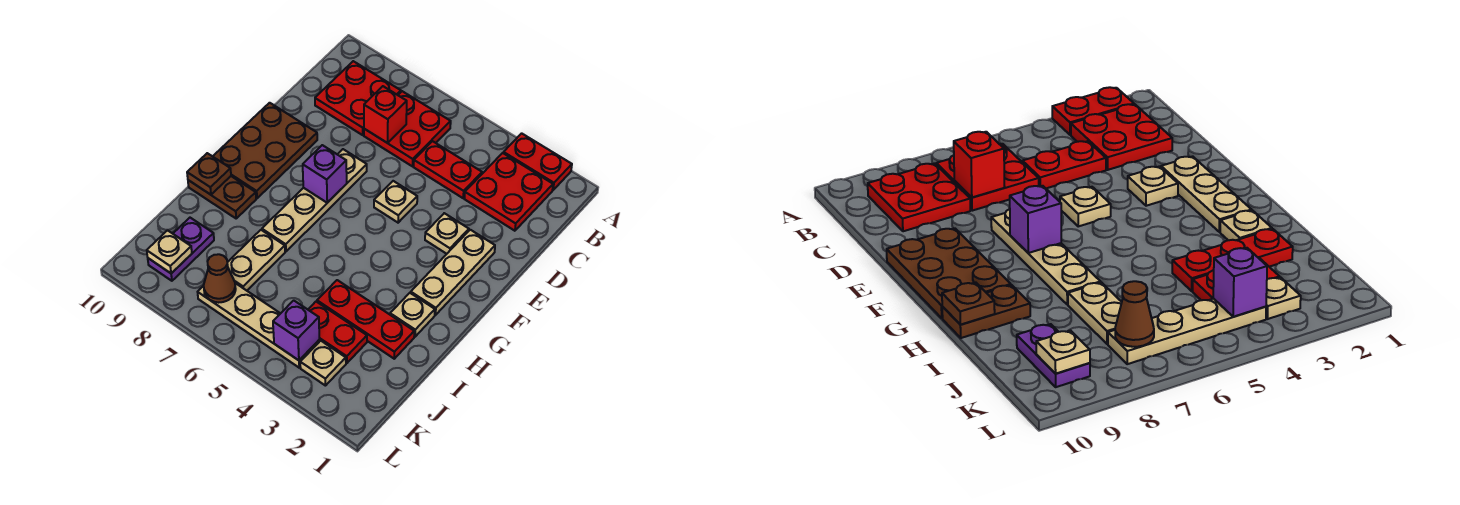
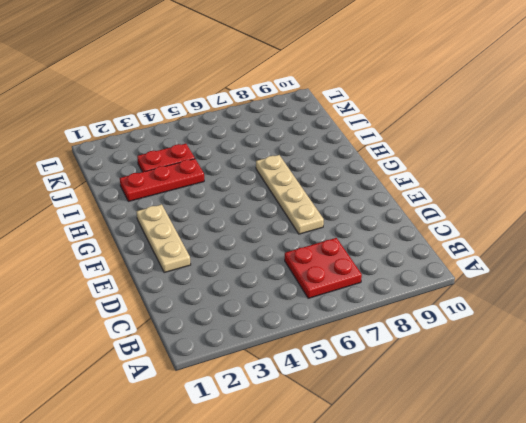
none -> red plate A2:A3 level 1
none -> red plate B2:C3 level 1
none -> red plate B8:C9 level 1

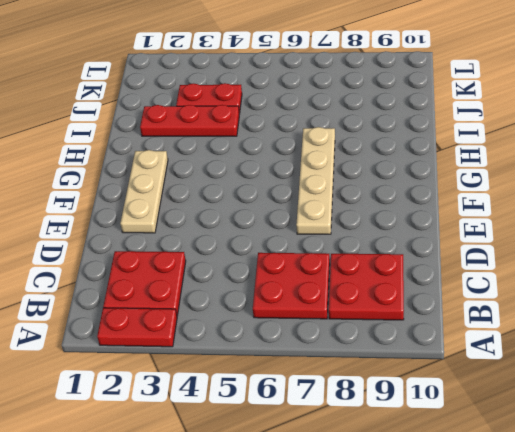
none -> red plate C4:C5 level 1
none -> tan plate E3 level 1
none -> tan plate E5 level 1

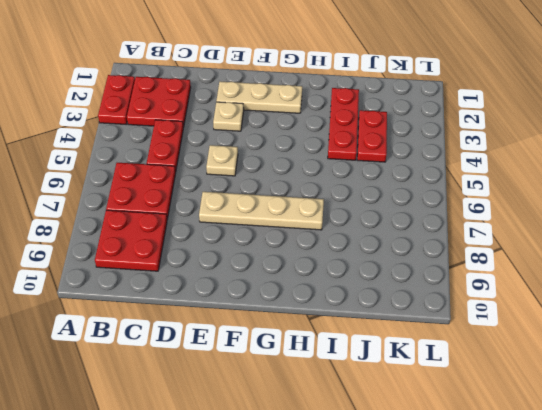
none -> brown plate E9:G10 level 1
none -> tan plate H2 level 1
none -> brown plate H9:H10 level 1

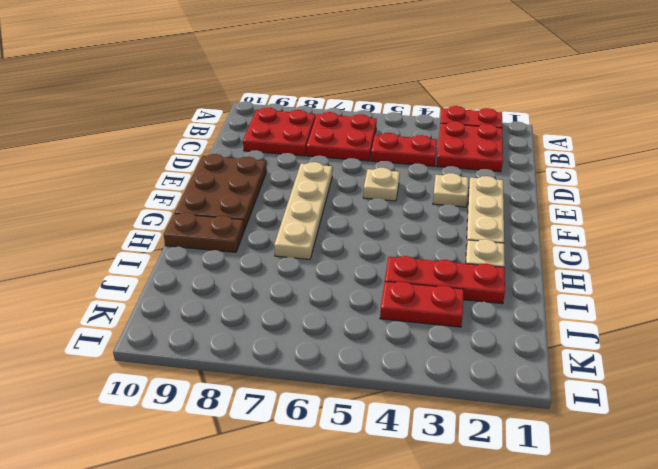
none -> tan plate I7:J7 level 1
none -> purple plate J9:K9 level 1
none -> tan plate K3 level 1

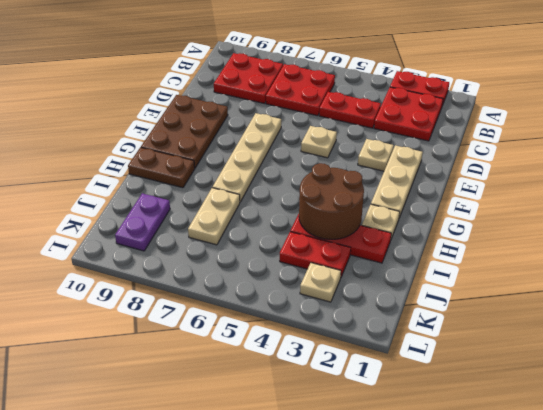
brown round brick H3:I4 level 2 -> none
none -> tan plate K4:K7 level 1
none -> red brick C7 level 2
none -> purple brick F7 level 2

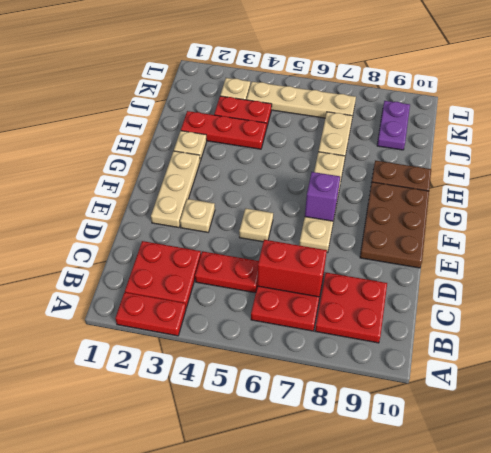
red brick C6:C7 level 2 -> red brick C7 level 2
none -> brown plate H10 level 2
none -> purple brick K4 level 2
none -> brown cone K7 level 2

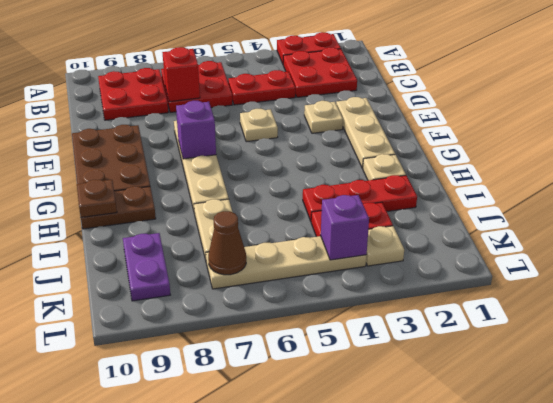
none -> tan plate K9 level 2

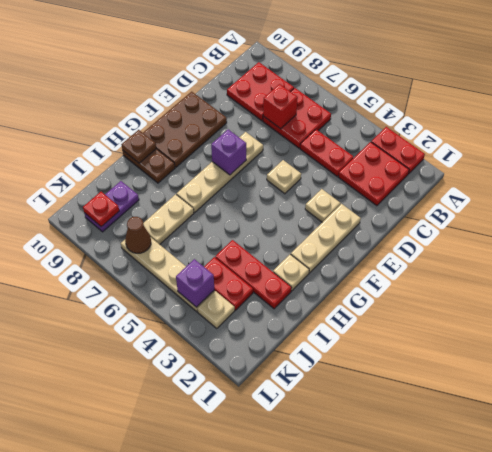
red plate K9 level 2 -> tan plate K9 level 2

